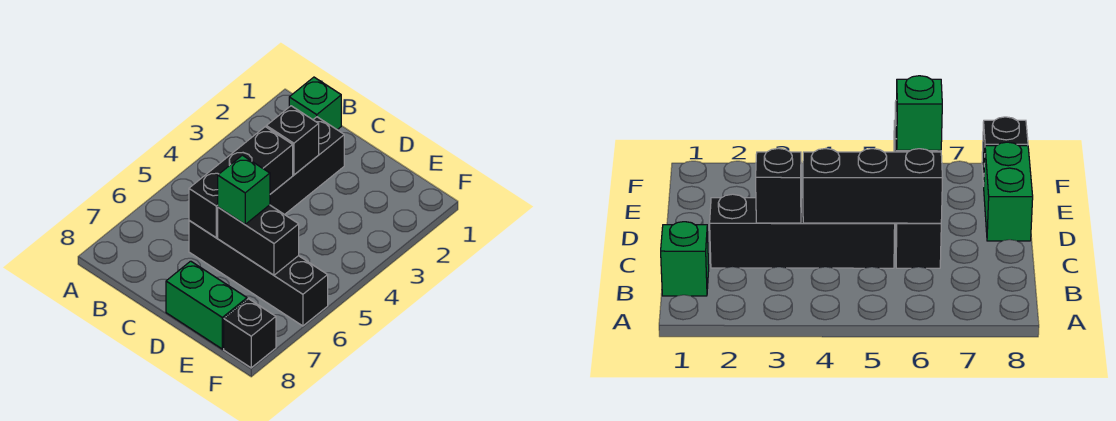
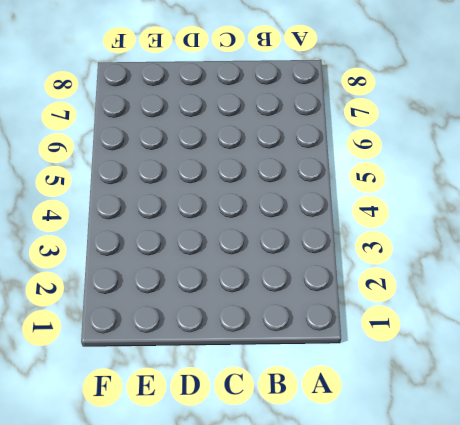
none -> green brick B1 level 1
none -> black brick C2:C5 level 1

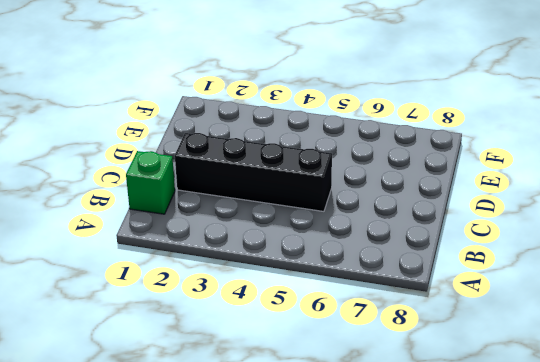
none -> black brick C6:F6 level 1
none -> green brick D8:E8 level 1

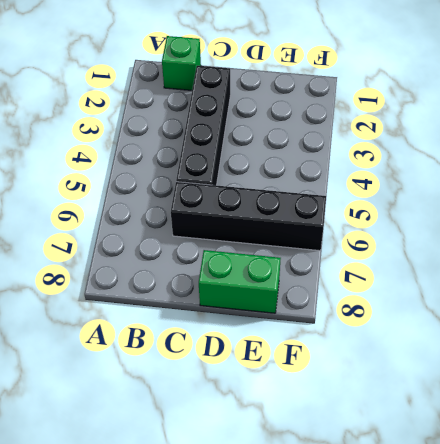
none -> black brick F8 level 1
none -> black brick C3 level 2

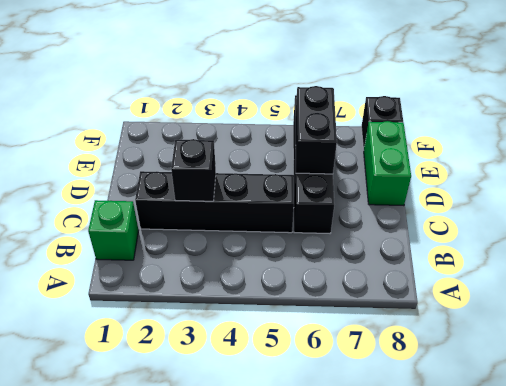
none -> black brick C4:C6 level 2
none -> green brick D6 level 3

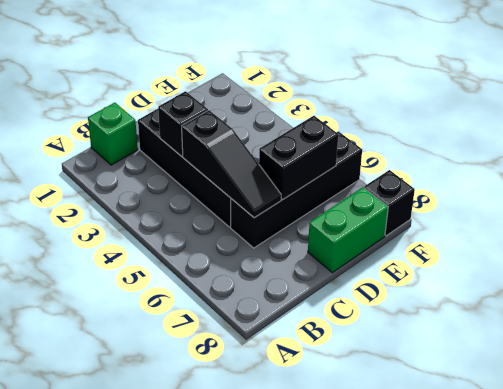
black slope C4:C6 level 2 top 4 -> black brick C4:C6 level 2
none -> green brick D6 level 3

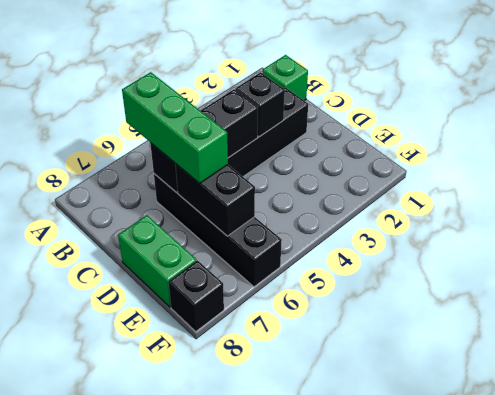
green brick B6:D6 level 3 -> green brick D6 level 3

